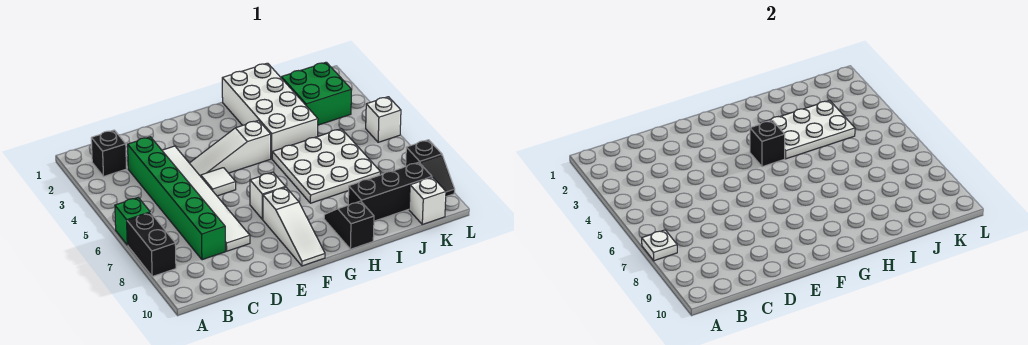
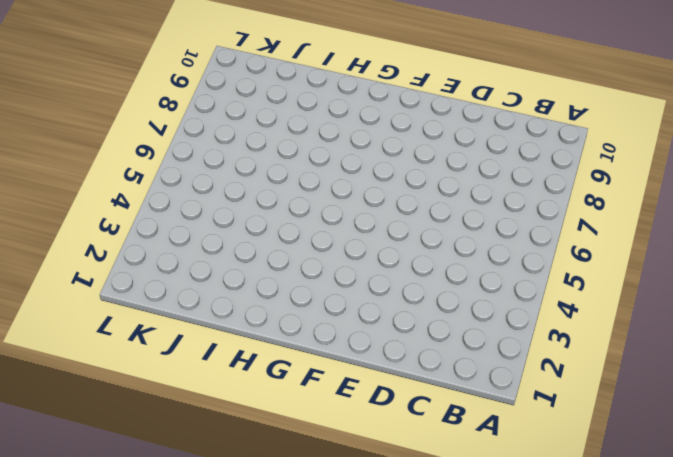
none -> green brick A6 level 1
none -> black brick A7:A8 level 1
none -> black brick B2 level 1

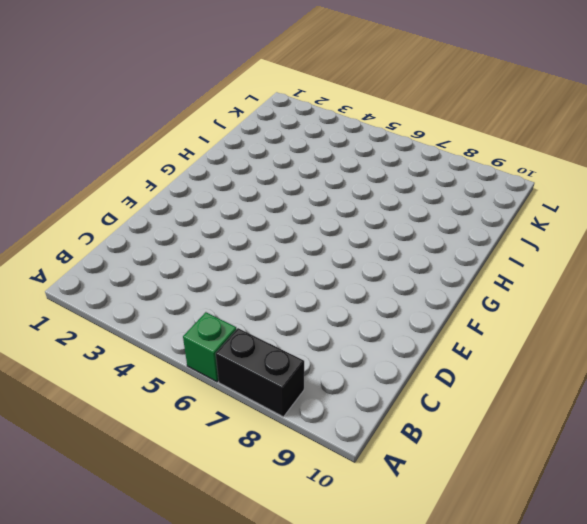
none -> black brick B2 level 1
none -> green brick C3:C8 level 1
none -> white tile D3:D8 level 1

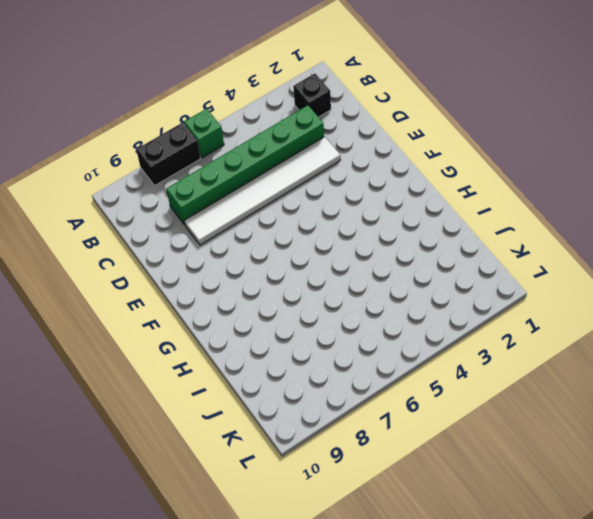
none -> white slope E4:G4 level 1 top G
none -> white tile E5 level 1
none -> white brick F7 level 1

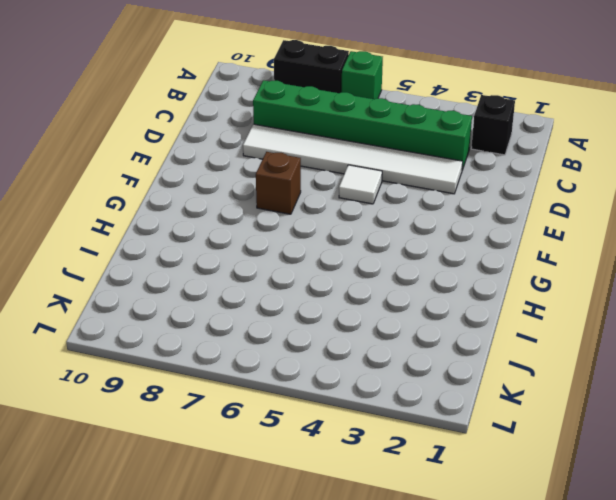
brown brick F7 level 1 -> white brick F7 level 1
none -> white slope E4:G4 level 1 top G
none -> white slope F8:F10 level 1 top 8
none -> white brick H1:I4 level 1

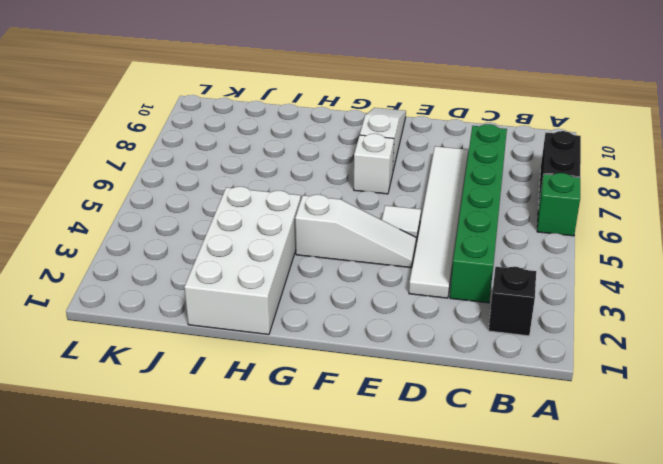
none -> white plate H5:J7 level 1
none -> black slope H9:H10 level 1 top 10
none -> black brick I9:K9 level 1

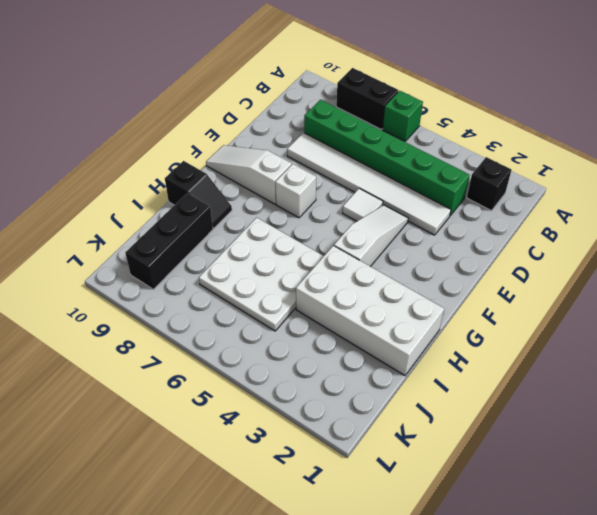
none -> green brick J2:K3 level 1
none -> white brick K10 level 1
none -> white brick L5 level 1

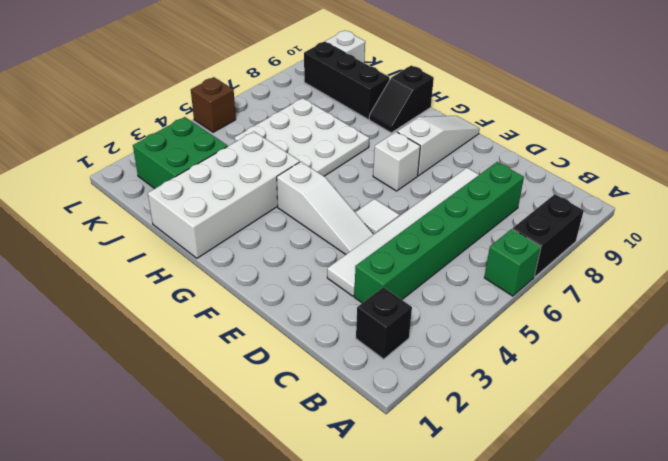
brown brick L5 level 1 -> white brick L5 level 1
none -> black slope L8:L9 level 1 top 8
none -> white plate A7 level 2
none -> black brick G4 level 2

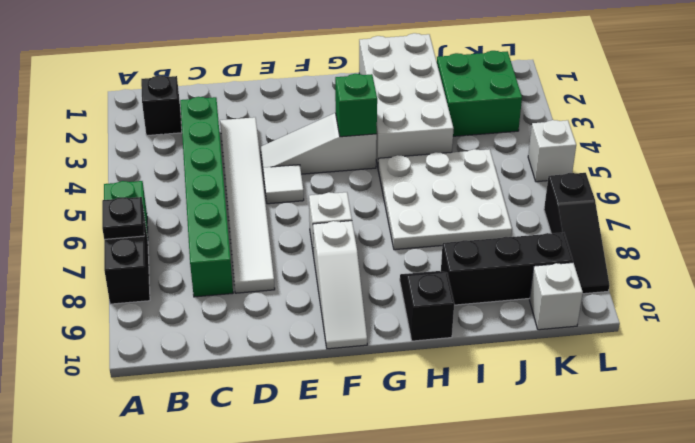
black plate A7 level 2 -> white plate A7 level 2
green brick G4 level 2 -> black brick G4 level 2
black slope L7:L9 level 1 top 7 -> black slope L8:L9 level 1 top 8
none -> white plate H3:J4 level 2

